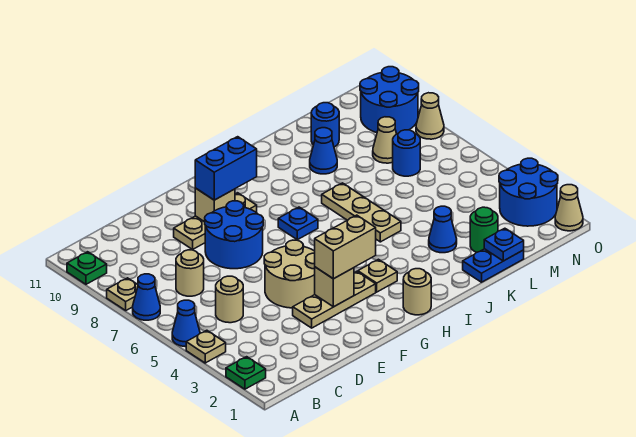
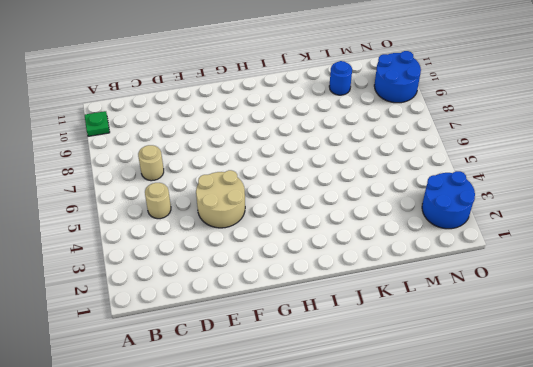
none -> green plate A2 level 1
none -> tan plate A4 level 1
none -> blue cone A5 level 1
none -> blue cone A7 level 1

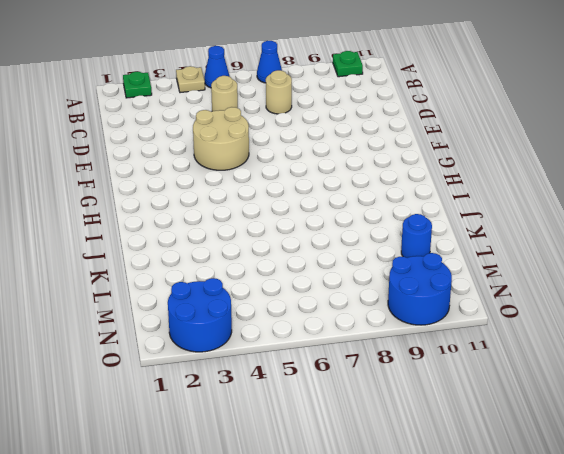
none -> tan plate A8 level 1
none -> tan plate E3:G3 level 1
none -> blue round brick E7:F8 level 1
none -> tan plate E9:G9 level 1

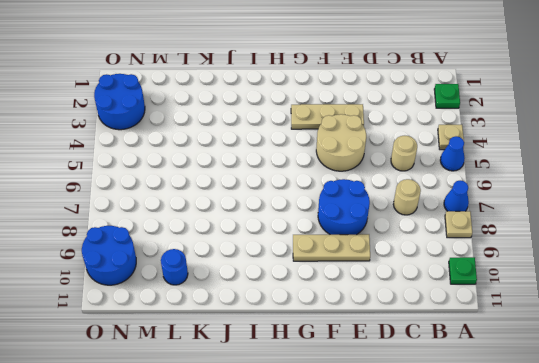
none -> tan round brick H1 level 1
none -> tan plate H3 level 1
none -> blue plate H7 level 1
none -> tan plate J5:J7 level 1

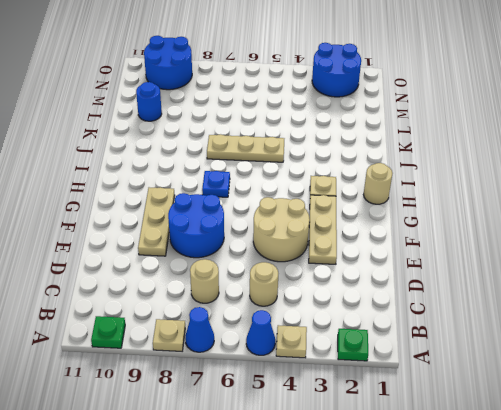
none -> blue plate K1:L1 level 1
none -> blue cone K3 level 1
none -> blue cone K9 level 1
none -> green round brick L2 level 1

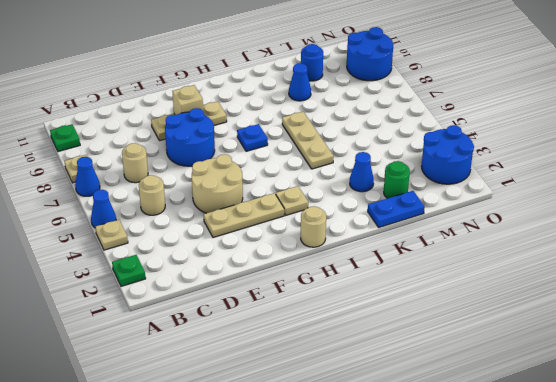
none -> blue round brick M7 level 1
none -> tan cone M8 level 1
none -> tan cone O1 level 1
none -> tan cone O8 level 1

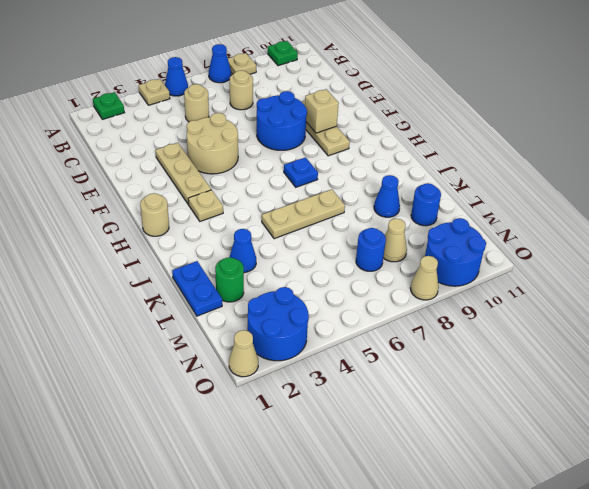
none -> tan brick F3 level 2
none -> blue plate L1 level 2
none -> tan brick F3:G3 level 3
none -> blue brick F9:G9 level 3

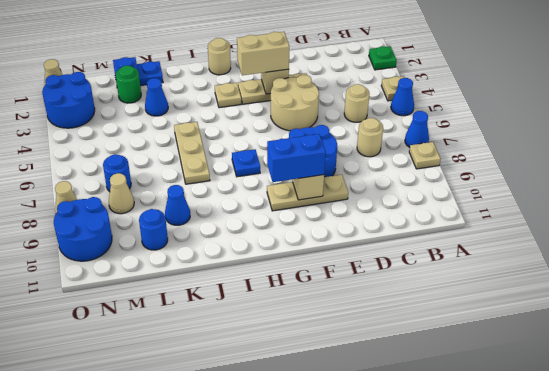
none -> green plate A10 level 1

